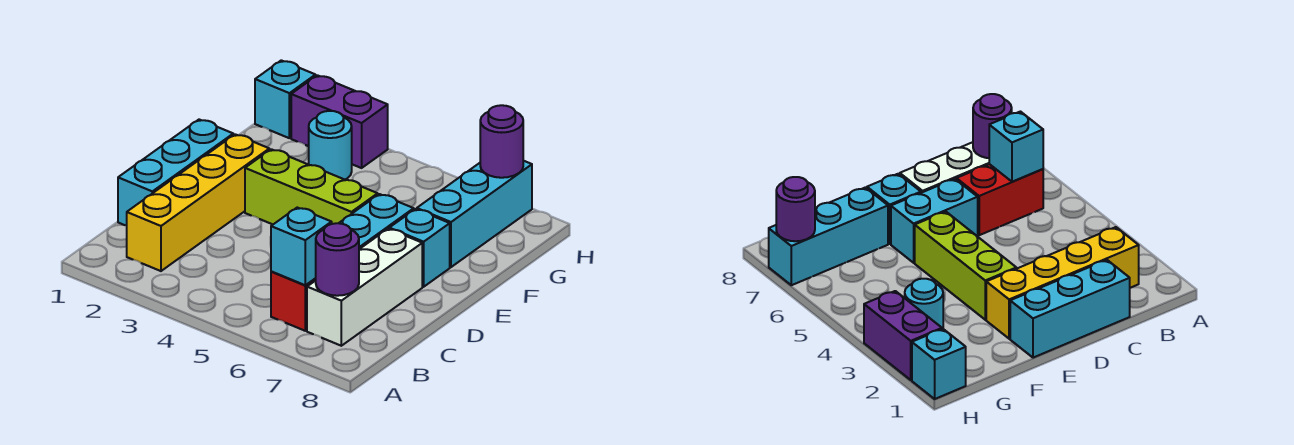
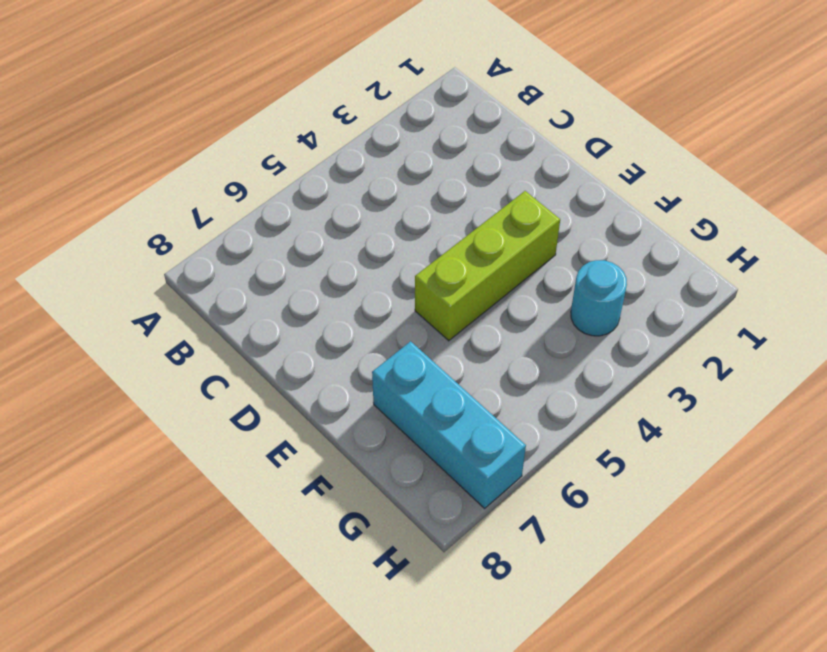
none -> yellow brick B2:E2 level 1
none -> red brick B6:C6 level 1
none -> white brick B7:D7 level 1

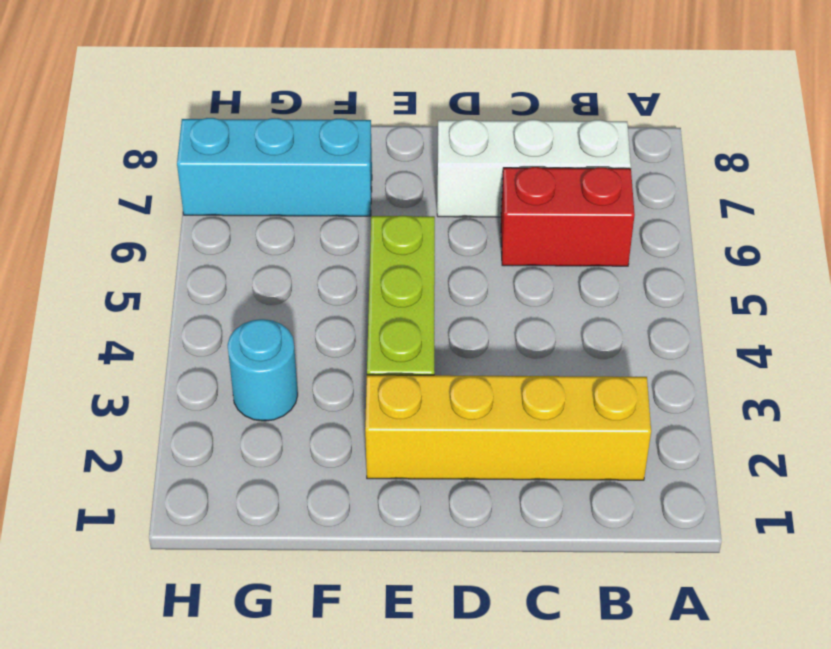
none -> cyan brick C1:E1 level 1
none -> cyan brick D6:E6 level 1
none -> cyan brick E7 level 1

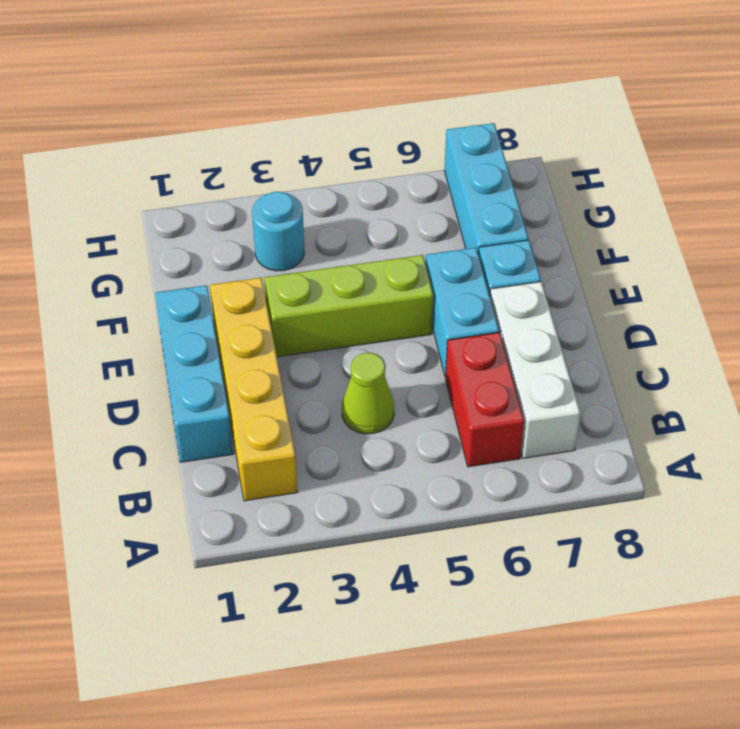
lime cone C4 level 1 -> none
none -> cyan brick H1 level 1
none -> purple brick H2:H3 level 1
none -> cyan brick B6 level 2

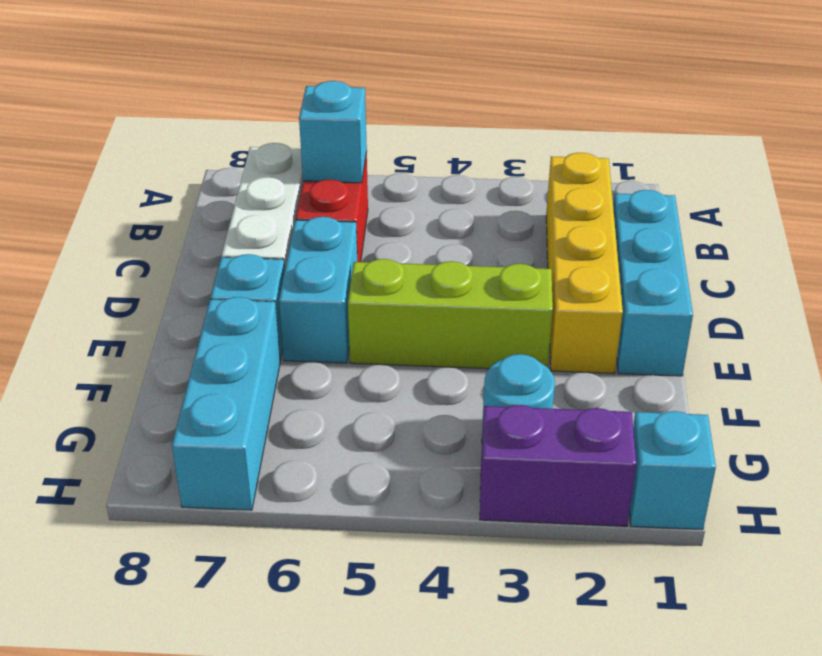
none -> purple round brick B7 level 2
none -> purple round brick H7 level 2

